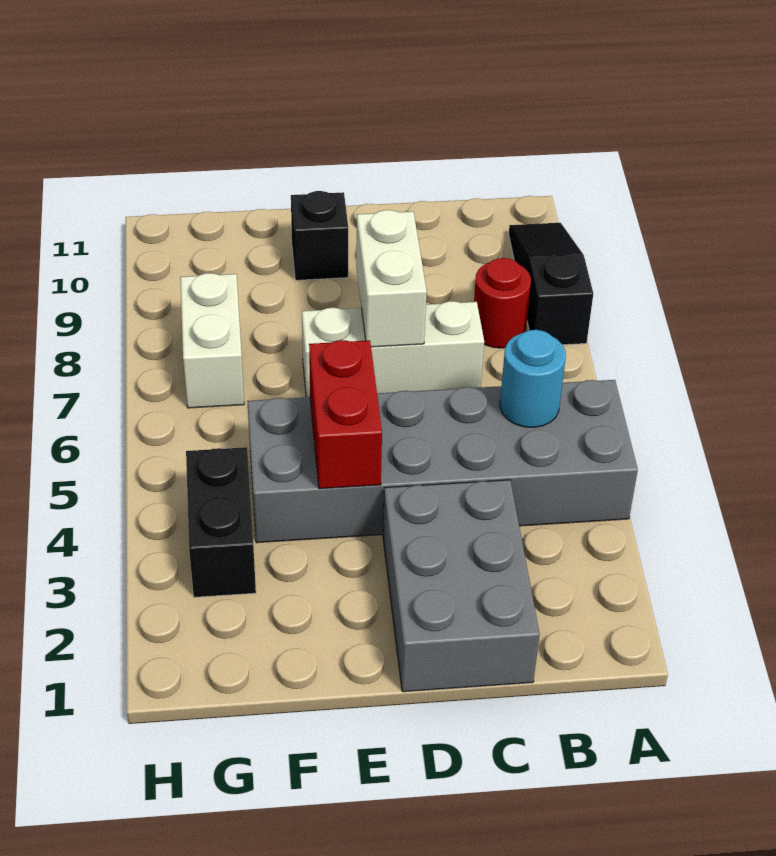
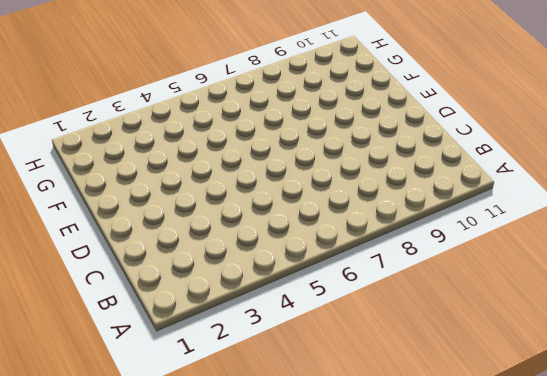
none -> grey brick A4:F5 level 1
none -> black slope A8:A10 level 1 top 8

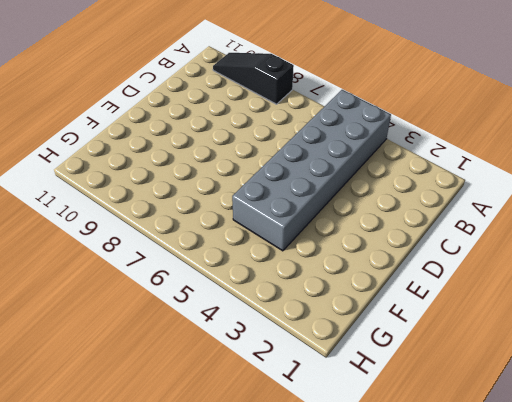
none -> red round brick B8 level 1
none -> grey brick C1:D3 level 1

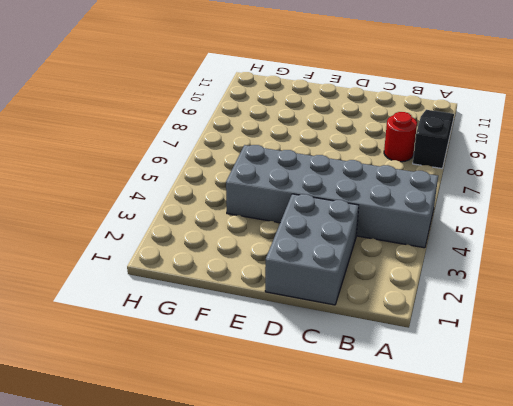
none -> white brick C7:E7 level 1
none -> black brick E10 level 1

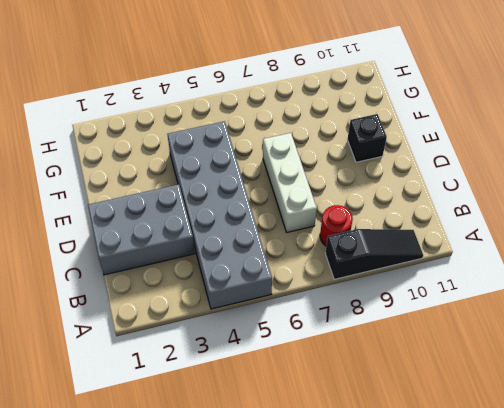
none -> black brick G3:G4 level 1
none -> white brick G7:G8 level 1

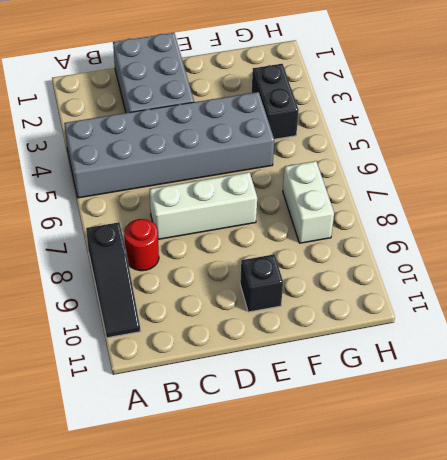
none -> cyan round brick B5 level 2
none -> white brick D7:D8 level 2

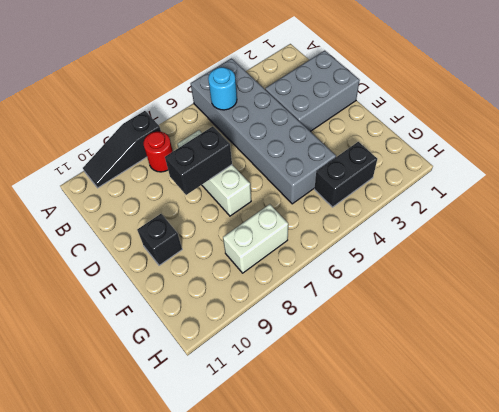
black brick D7:D8 level 2 -> white brick D7:D8 level 2
none -> red brick E4:E5 level 2

